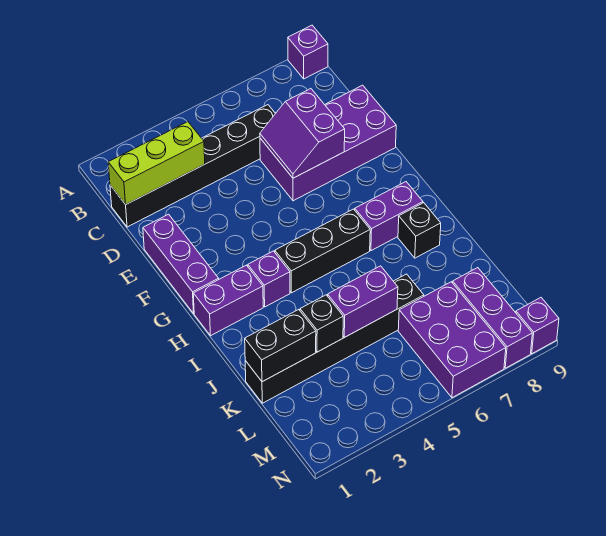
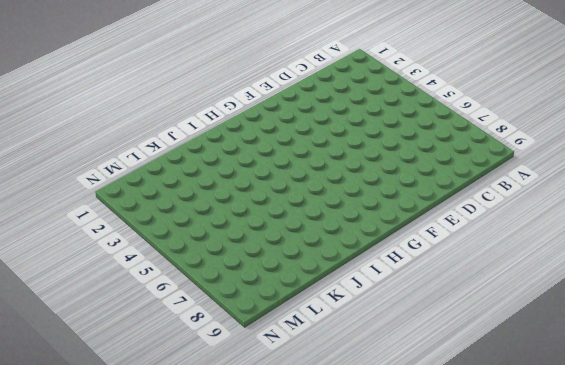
none -> purple brick A9 level 1
none -> black brick C1:C6 level 1
none -> purple brick D6:E9 level 1

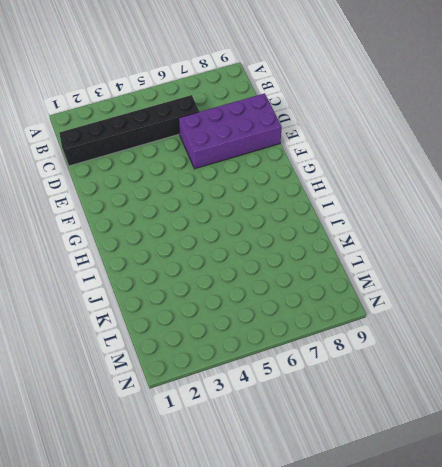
none -> purple brick A9 level 1
none -> purple brick E1:G1 level 1
none -> purple brick H1:H2 level 1

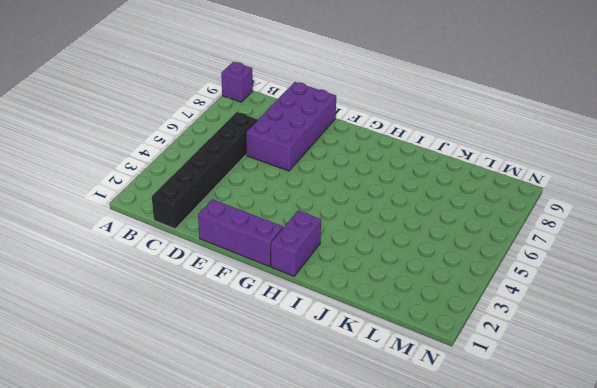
none -> purple brick H3 level 1
none -> black brick H4:H6 level 1
none -> purple brick H7:H8 level 1

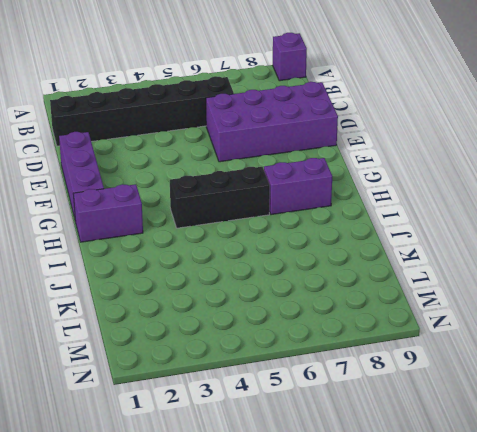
none -> purple brick H3 level 1
none -> black brick I8 level 1
none -> black brick K1:K6 level 1

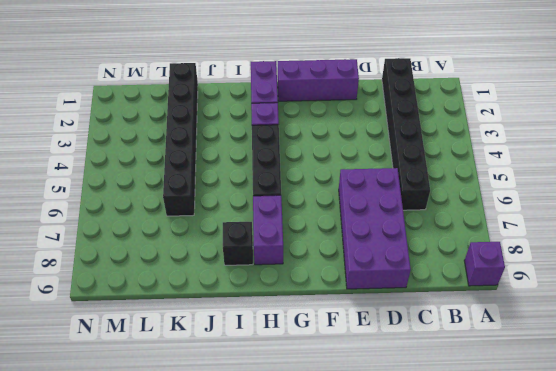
none -> purple brick L6:N7 level 1
none -> purple brick L8:N8 level 1
none -> purple brick N9 level 1

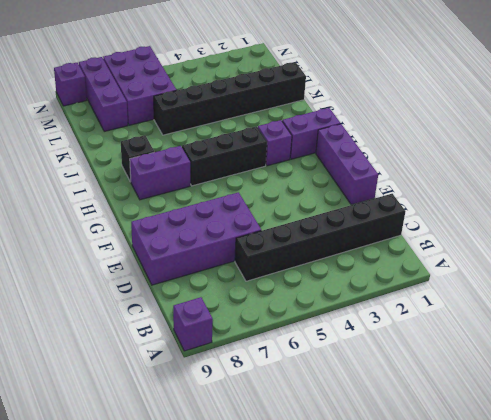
none -> lime brick C1:C3 level 2
none -> purple slope D6:E7 level 2 top 7
none -> black brick K1:K2 level 2

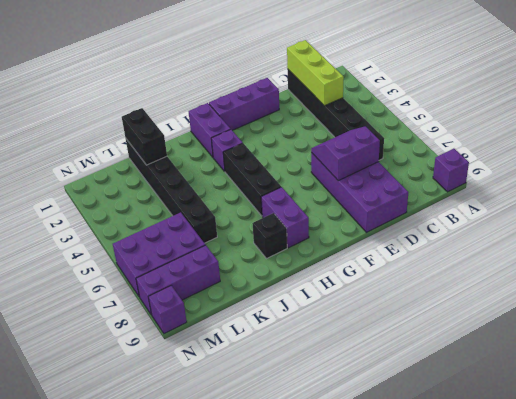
none -> black brick K3 level 2
none -> purple brick K4:K5 level 2

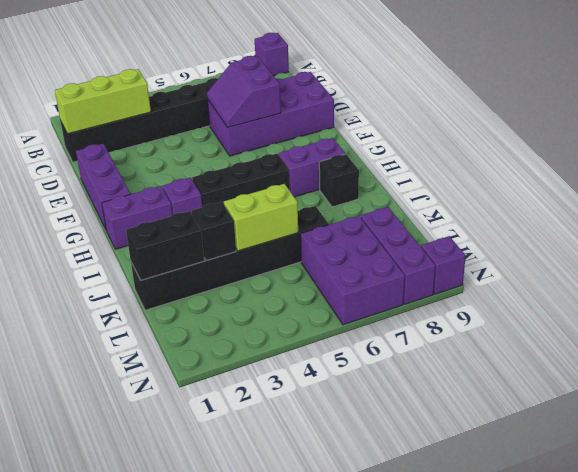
lime brick K4:K5 level 2 -> purple brick K4:K5 level 2

